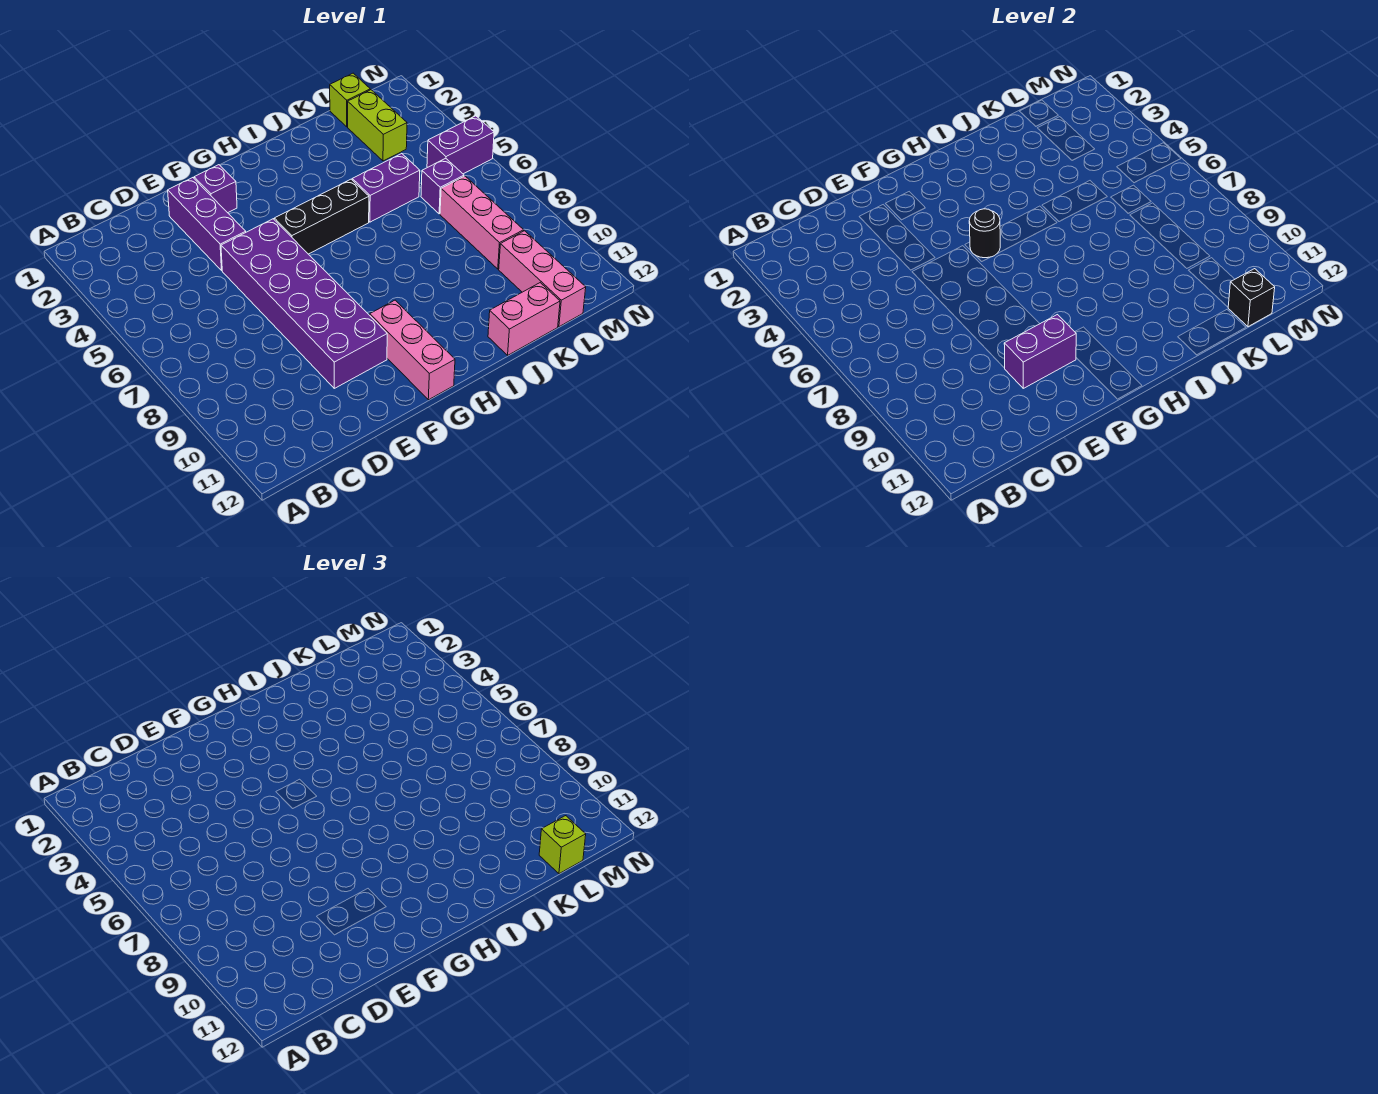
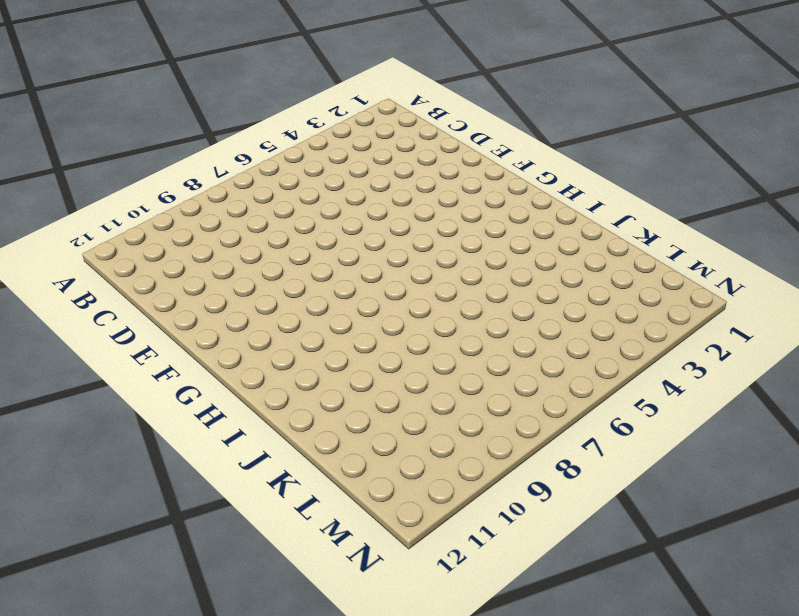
none -> purple brick E2:E4 level 1
none -> purple brick E5:F10 level 1
none -> purple brick F2 level 1

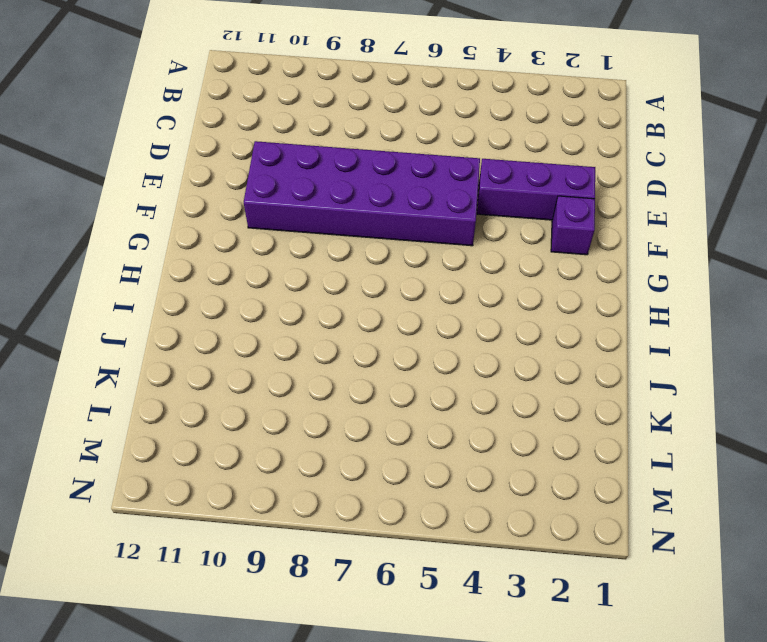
none -> black brick G5:I5 level 1
none -> pink brick G10:G12 level 1
none -> purple brick J5:K5 level 1

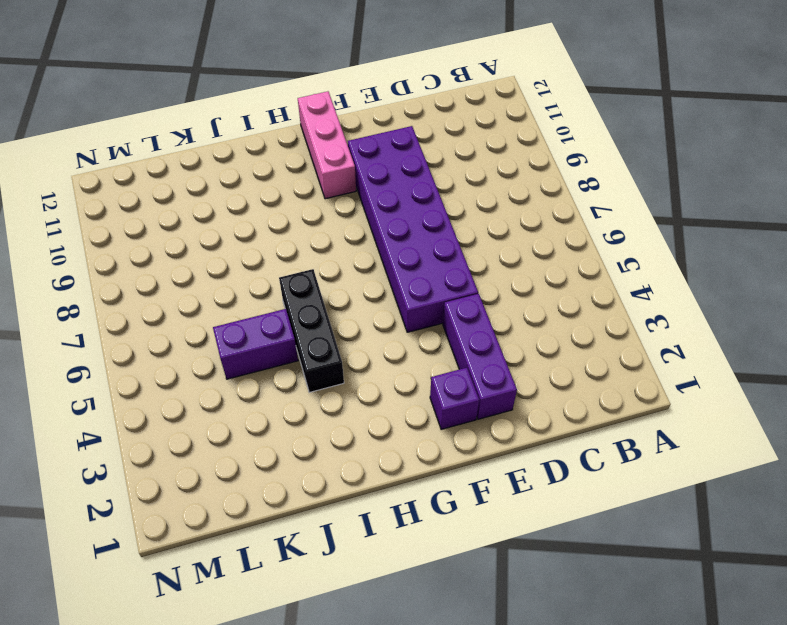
black brick I4:I6 level 1 -> black brick G5:I5 level 1
none -> pink brick J12:K12 level 1
none -> lime brick L1 level 1
none -> lime brick L2:L3 level 1

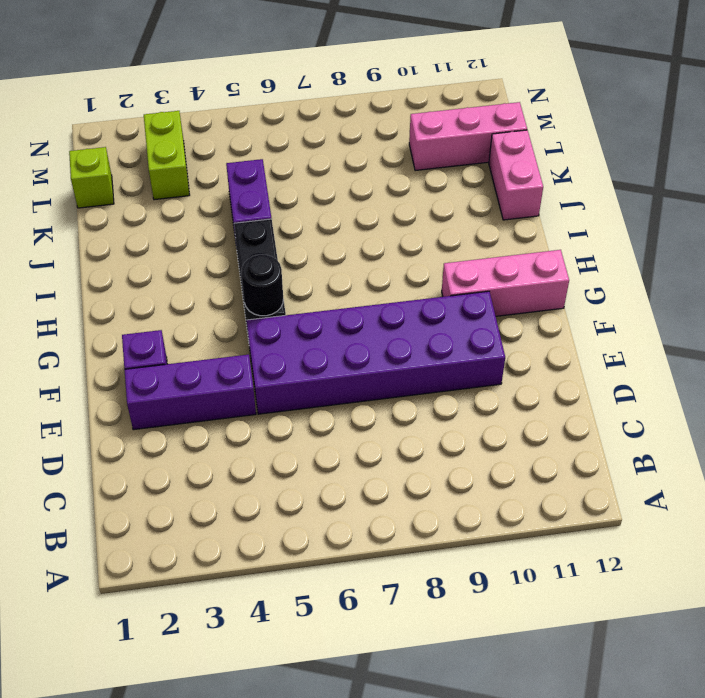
lime brick L3:M3 level 1 -> lime brick L2:L3 level 1
none -> purple brick L6 level 1
none -> pink brick L7:L9 level 1
none -> purple brick M5:N5 level 1

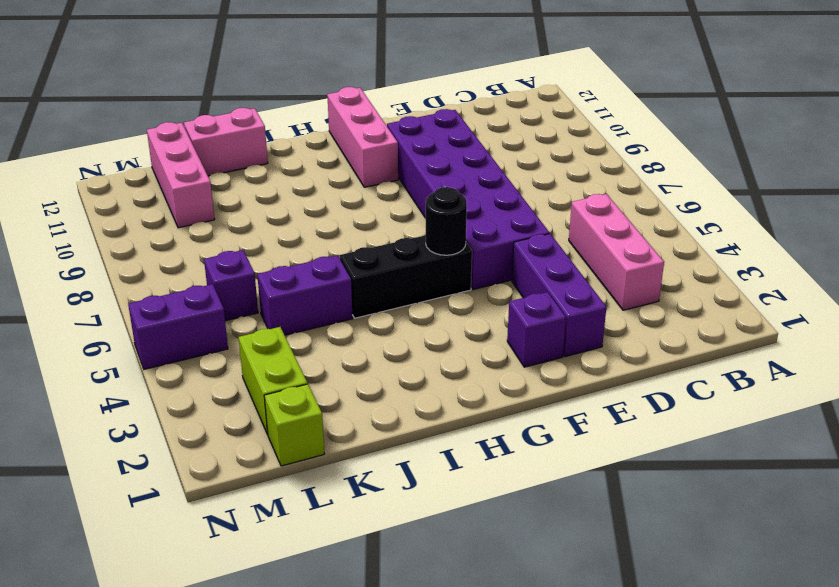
pink brick C3:C5 level 1 -> pink brick L7:L9 level 1
none -> purple brick E10:F10 level 2
none -> black brick L12 level 2
none -> lime brick L12 level 3

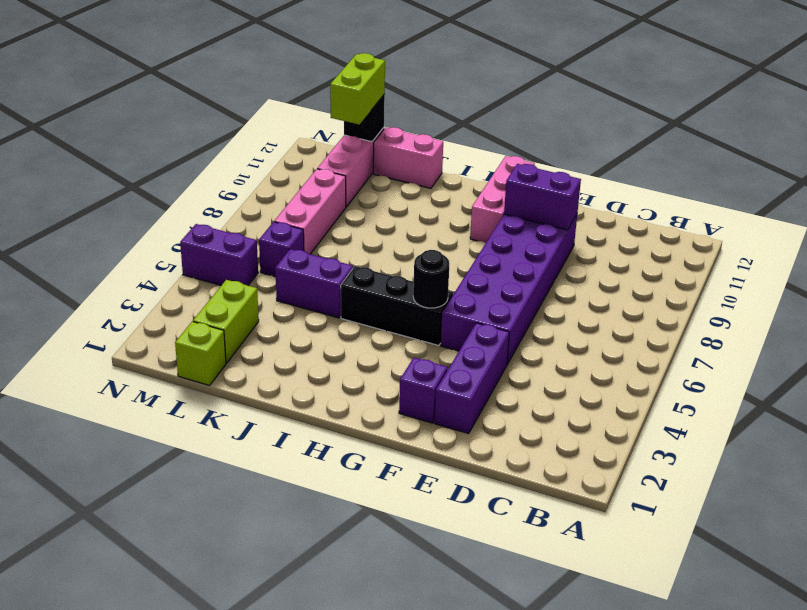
lime brick L11:L12 level 3 -> lime brick L12 level 3

